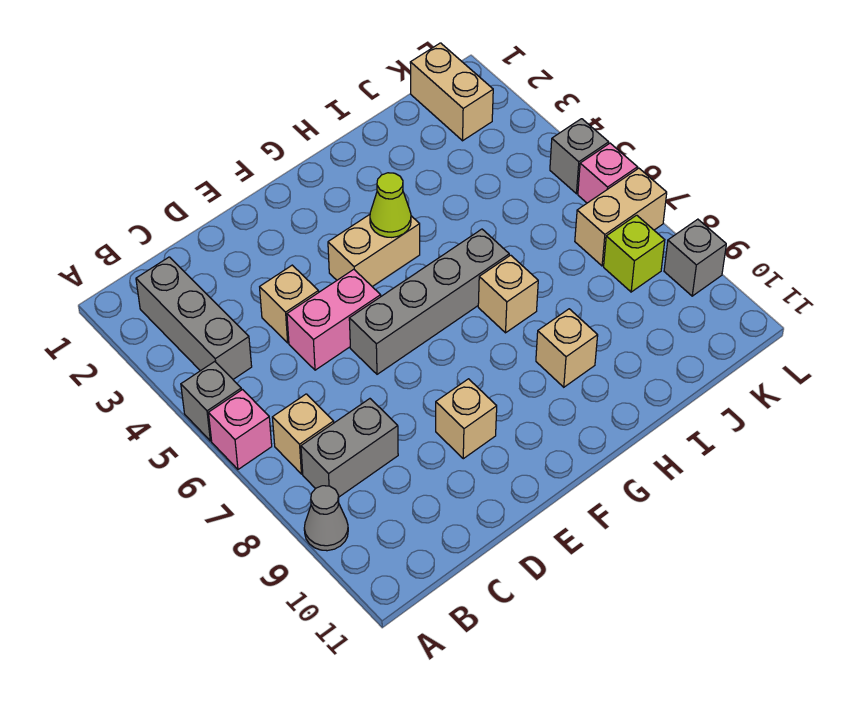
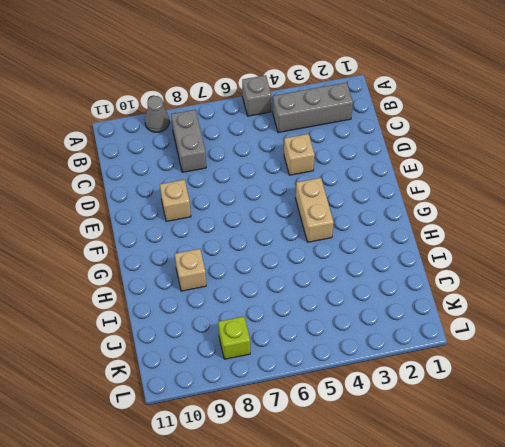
none -> pink brick A6 level 1
none -> tan brick B7 level 1
none -> pink brick D5:E5 level 1

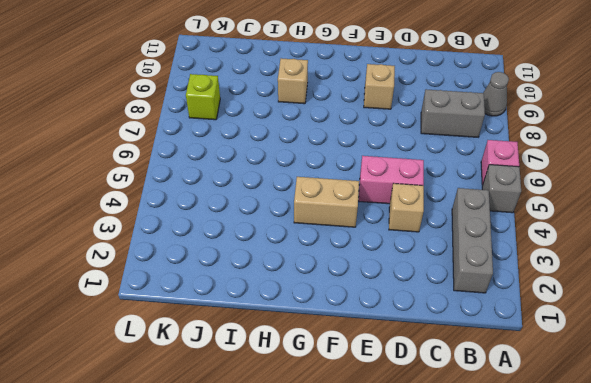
none -> tan brick B7 level 1
none -> grey brick E6:H6 level 1
none -> tan brick H7 level 1

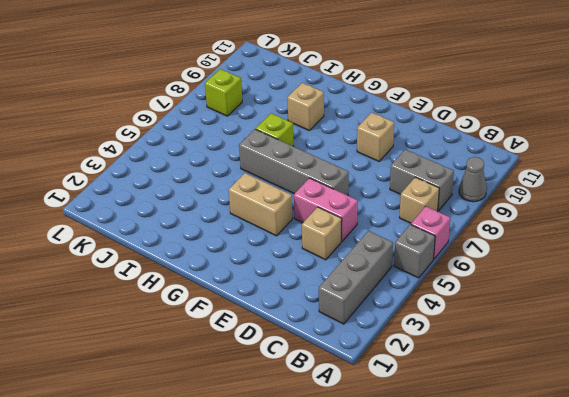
lime brick H7 level 1 -> tan brick H7 level 1
none -> tan brick K1:K2 level 1
none -> tan brick K7:L7 level 1
none -> grey brick L5 level 1

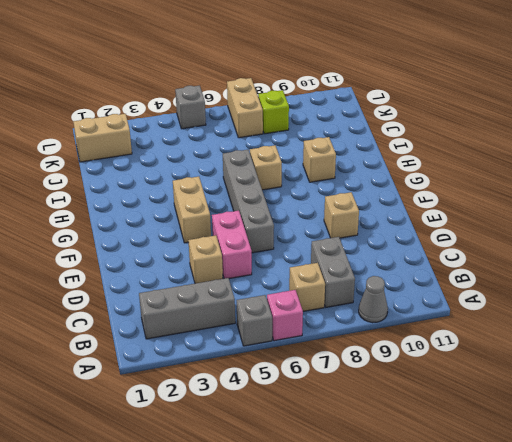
none -> pink brick L6 level 1
none -> grey brick L9 level 1
none -> lime cone G4 level 2

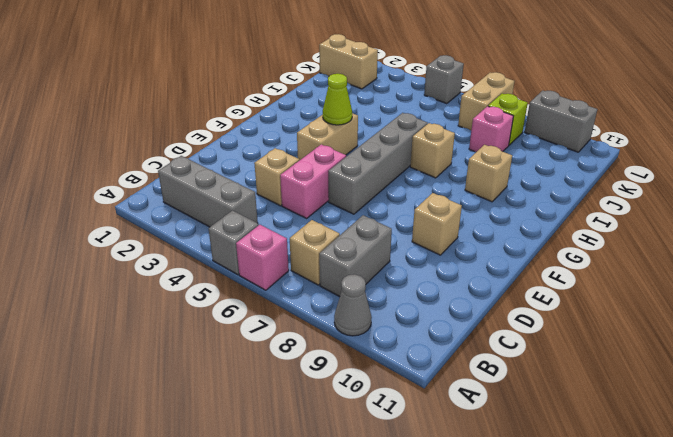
pink brick J8 level 1 -> pink brick L6 level 1
grey brick L9:L10 level 1 -> grey brick L9 level 1

